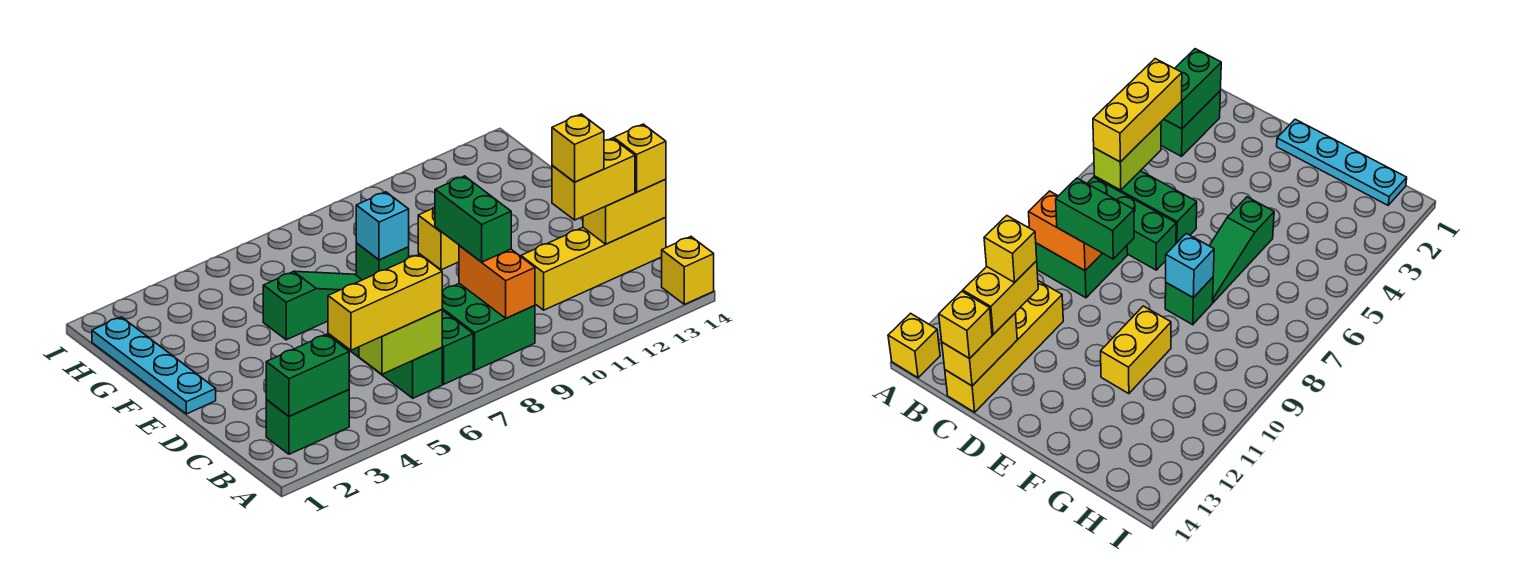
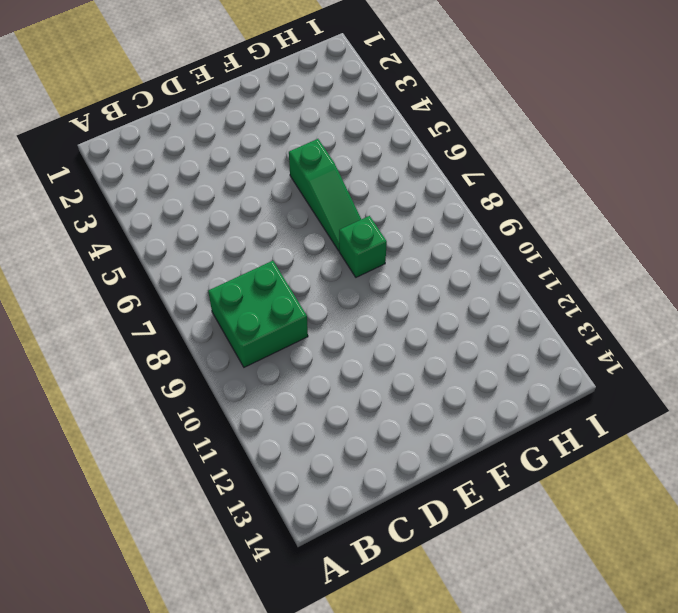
none -> yellow brick A14 level 1
none -> green brick B2:B3 level 1
none -> green brick B6:D6 level 1

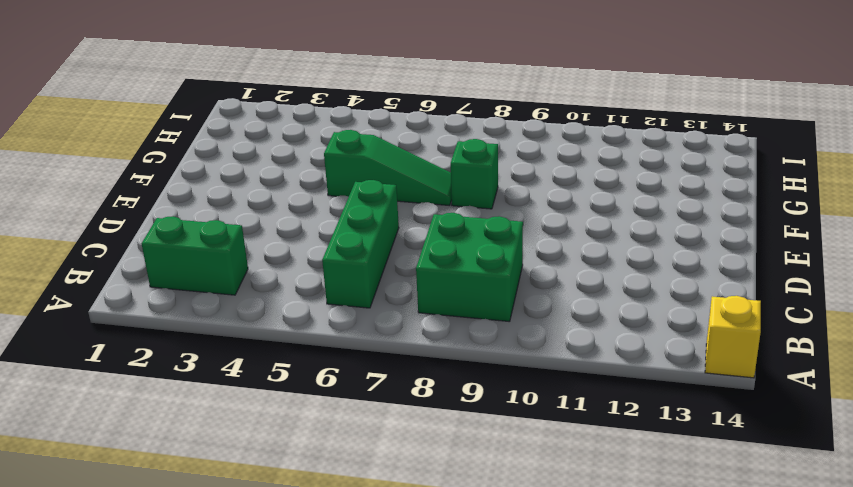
none -> green brick B7:D7 level 1
none -> yellow brick C11:C14 level 1
none -> cyan plate E1:H1 level 1

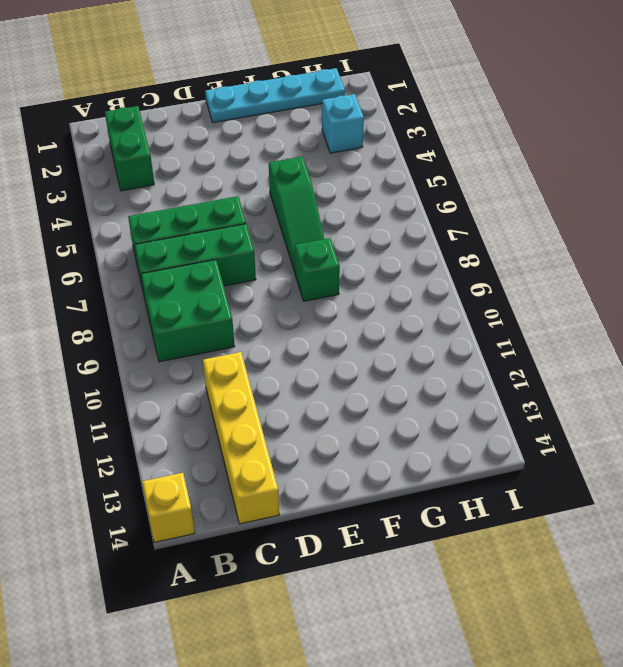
cyan brick H3 level 1 -> cyan brick F8 level 2
none -> yellow brick F10:F11 level 1
none -> green brick B2:B3 level 2
none -> lime brick B5:B6 level 2

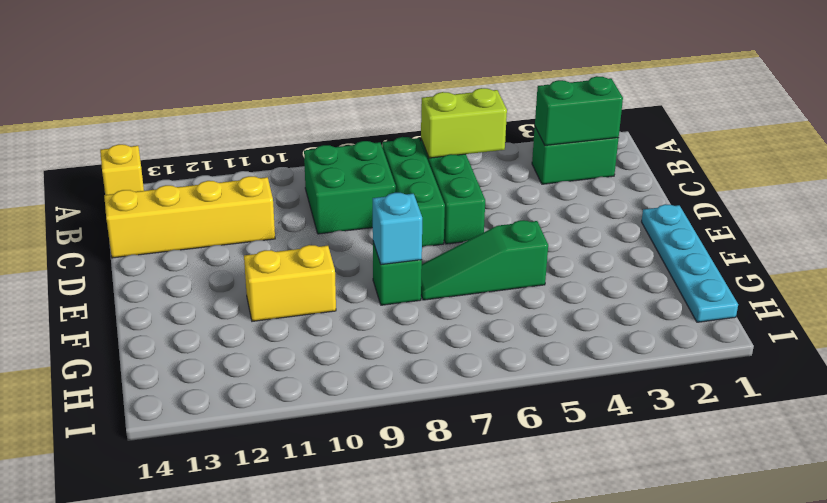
none -> orange brick B9:C9 level 2
none -> yellow brick C13:C14 level 2
none -> yellow brick B4:B6 level 3

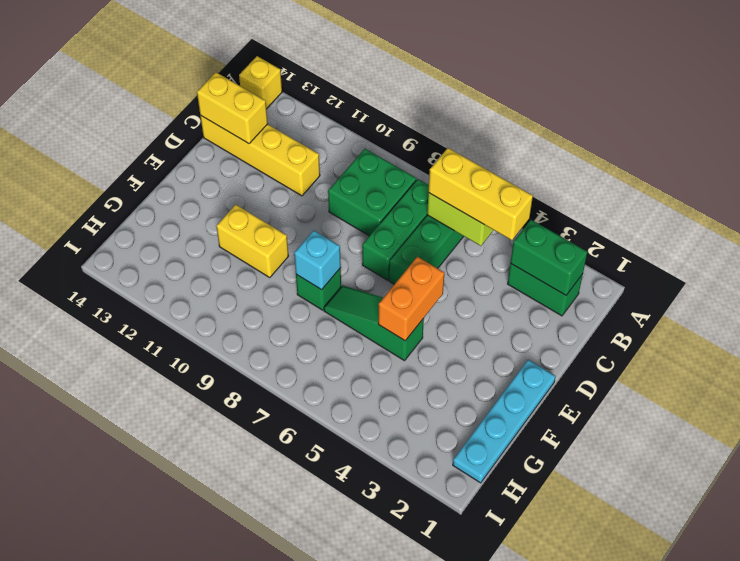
orange brick E5:F5 level 2 -> orange brick B9:C9 level 2
none -> green brick C9:D9 level 3
none -> yellow brick C12:C13 level 3
none -> yellow brick C14 level 3

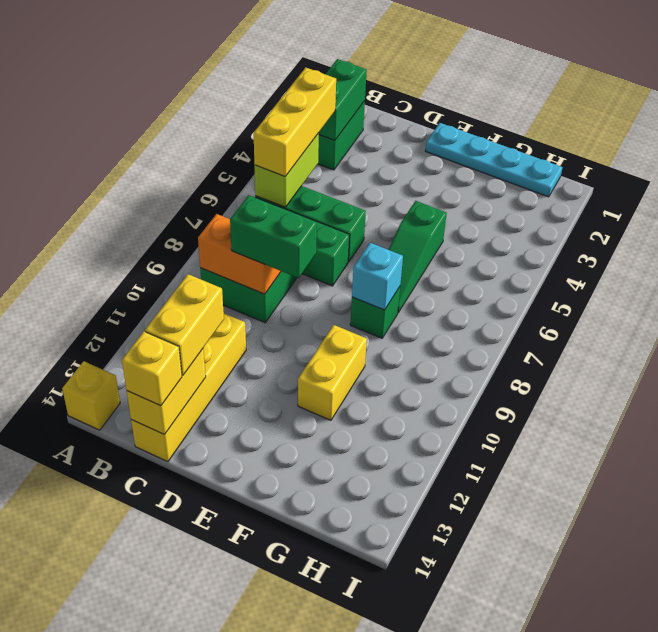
none -> yellow brick C12 level 4

